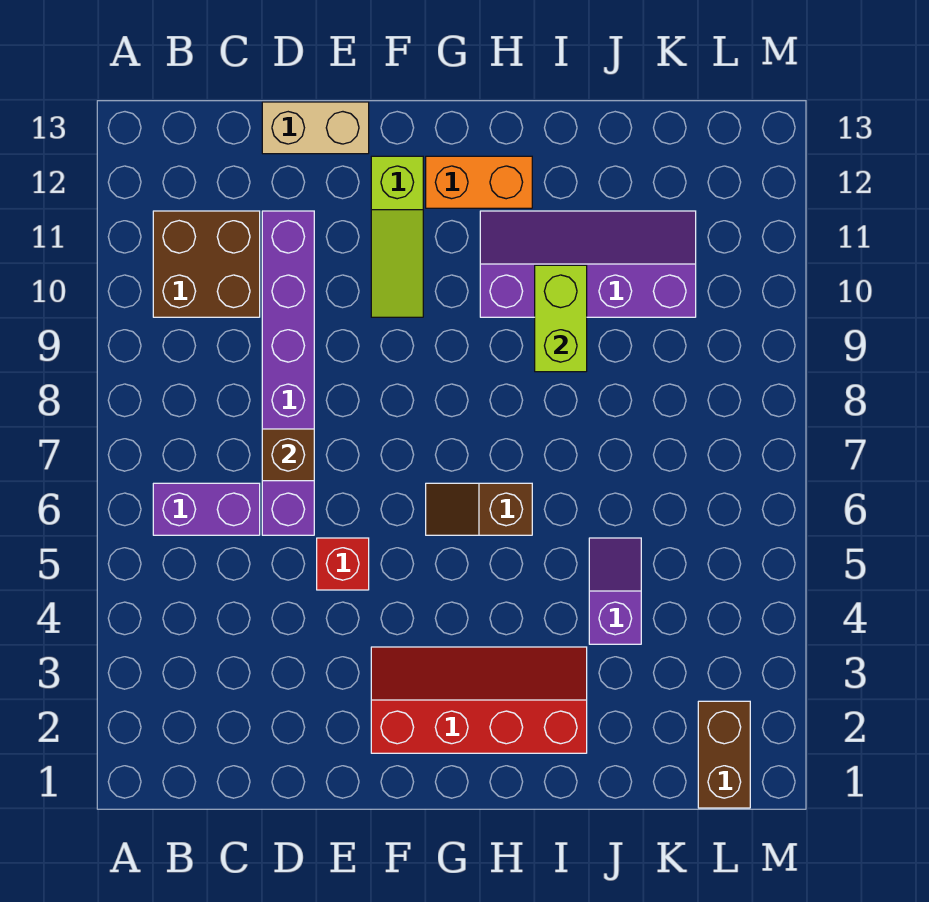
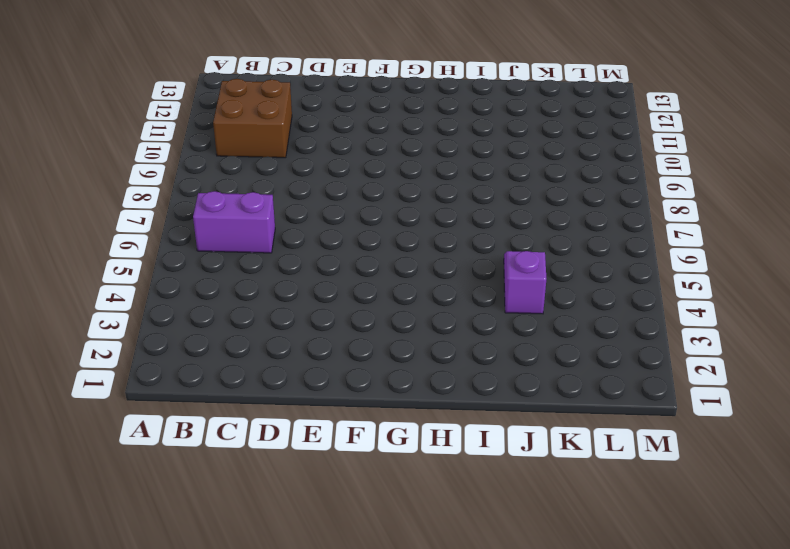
none -> purple brick D6:D11 level 1
none -> tan brick D13:E13 level 1
none -> red brick E5 level 1

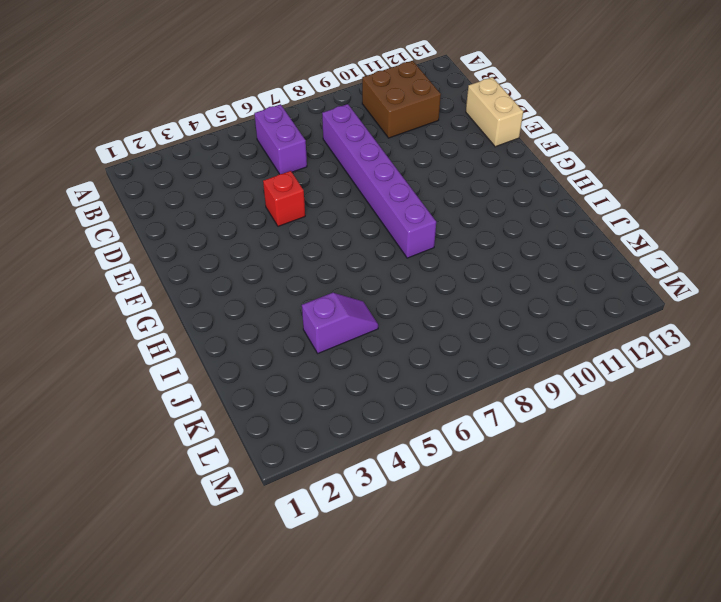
purple brick C8:H8 level 1 -> purple brick D6:D11 level 1
none -> red slope F2:I3 level 1 top 2
none -> lime slope F10:F12 level 1 top 12
none -> brown slope G6:H6 level 1 top H

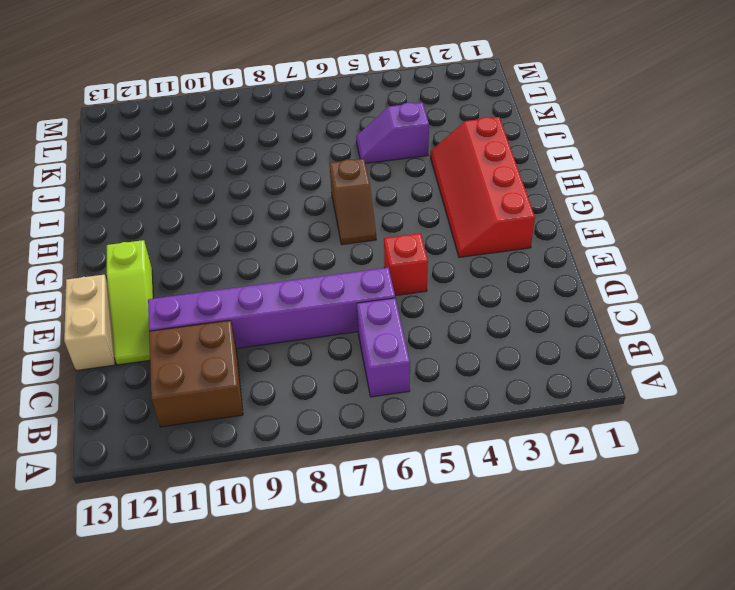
lime slope D12:F12 level 1 top F -> lime slope F10:F12 level 1 top 12
none -> orange brick G12:H12 level 1
none -> purple slope H10:K11 level 1 top 10
none -> brown brick L1:L2 level 1

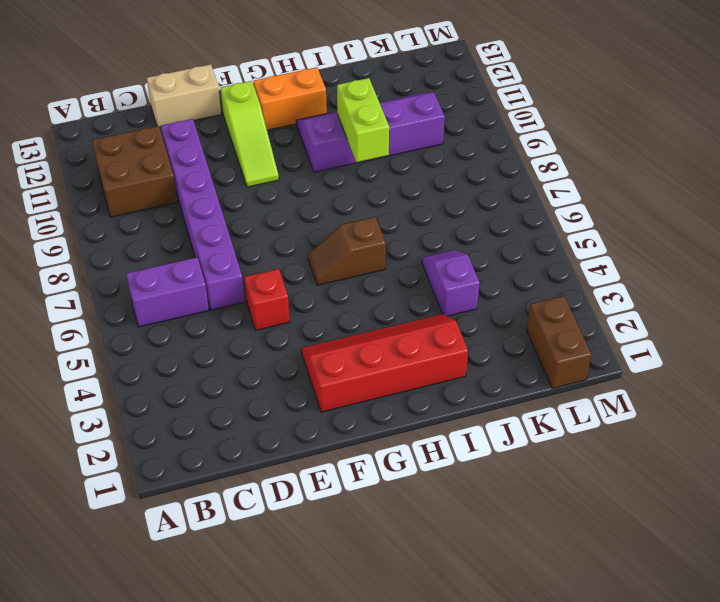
none -> brown brick D7 level 2

